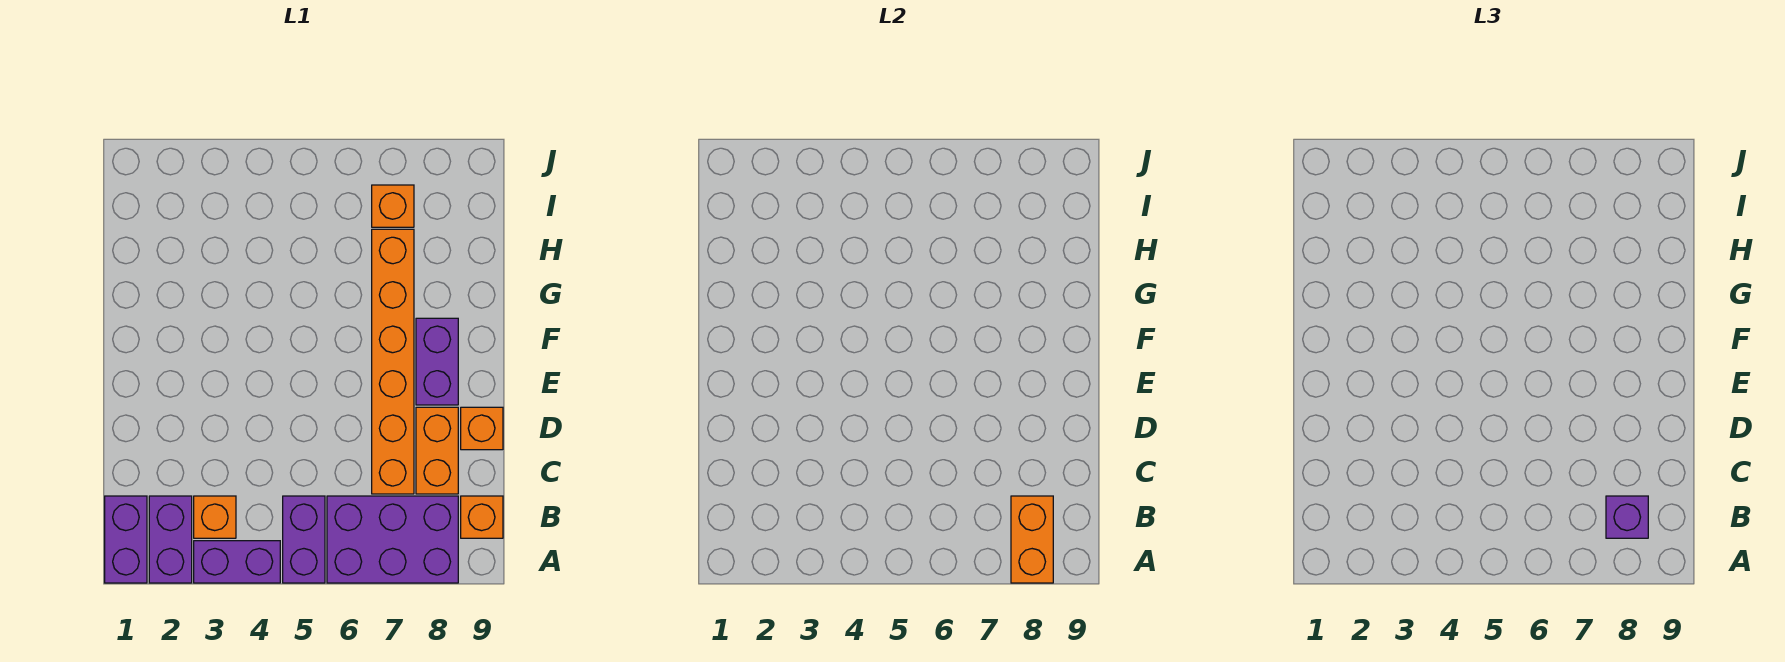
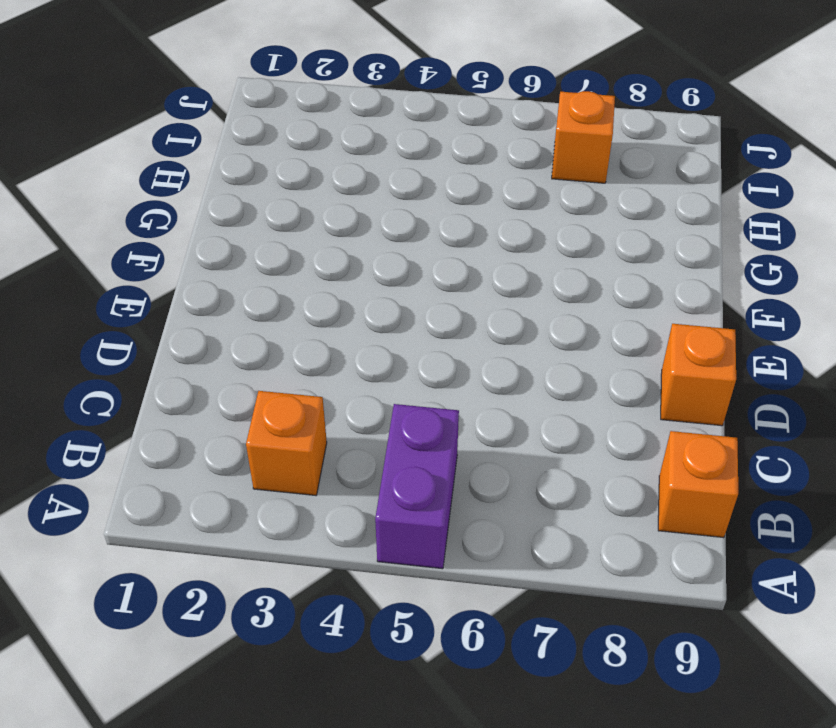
none -> purple brick A1:B1 level 1
none -> purple brick A2:B2 level 1
none -> purple brick A3:A4 level 1

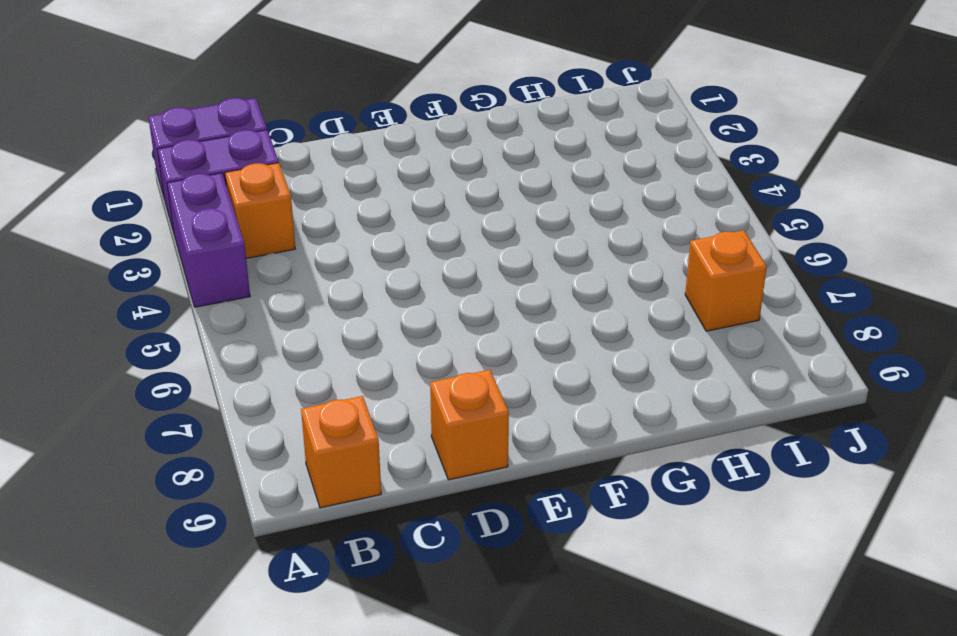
none -> purple brick A5:B5 level 1
none -> purple brick A6:B8 level 1
none -> orange brick C7:H7 level 1

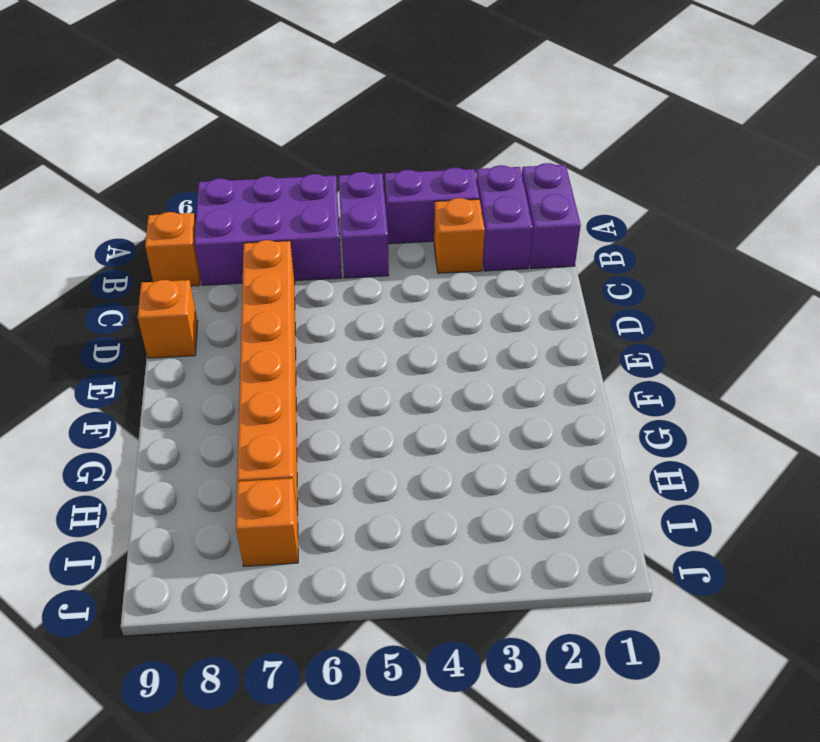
none -> orange brick C8:D8 level 1
none -> purple brick E8:F8 level 1
none -> orange brick A8:B8 level 2

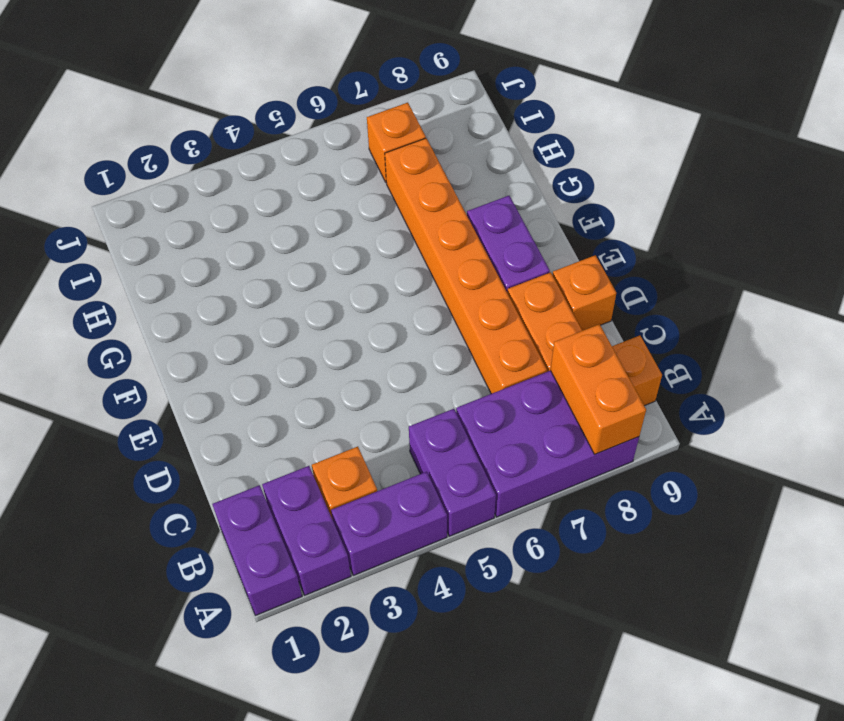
none -> purple brick B8 level 3

